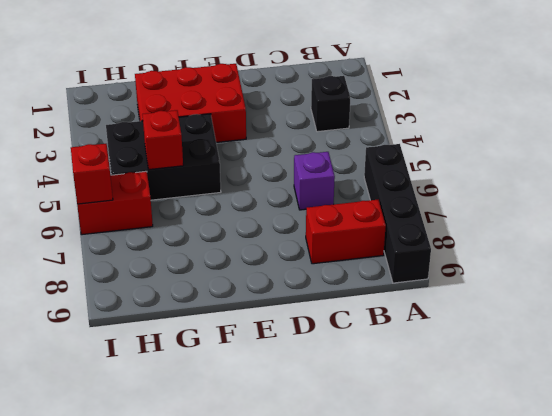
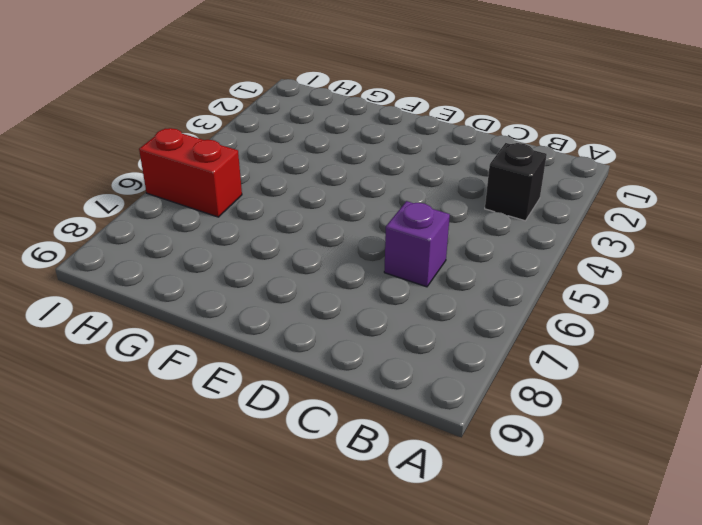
none -> black brick A6:A9 level 1
none -> red brick B8:C8 level 1

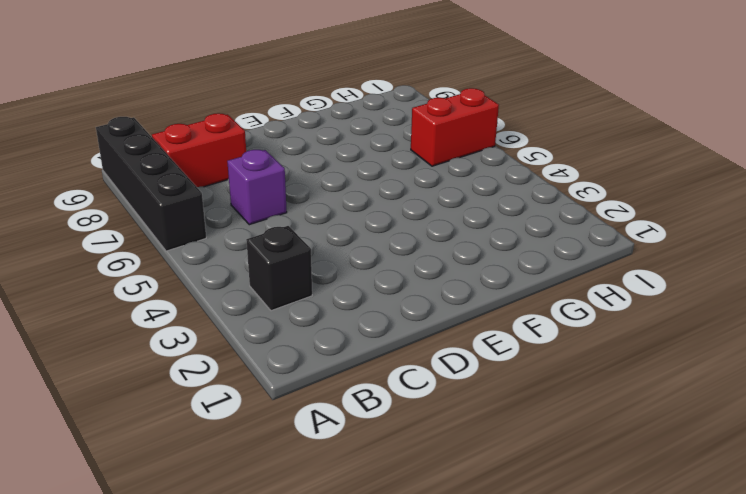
none -> red brick E2:G3 level 1
none -> black brick F4:H5 level 1

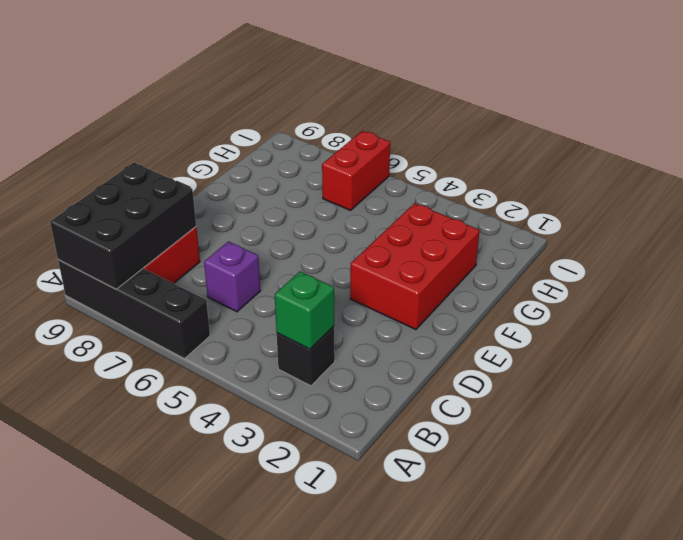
black brick A8:C9 level 2 -> black brick F4:H5 level 1
green brick B3 level 2 -> none
none -> red brick G5 level 2
none -> red brick I6 level 2

